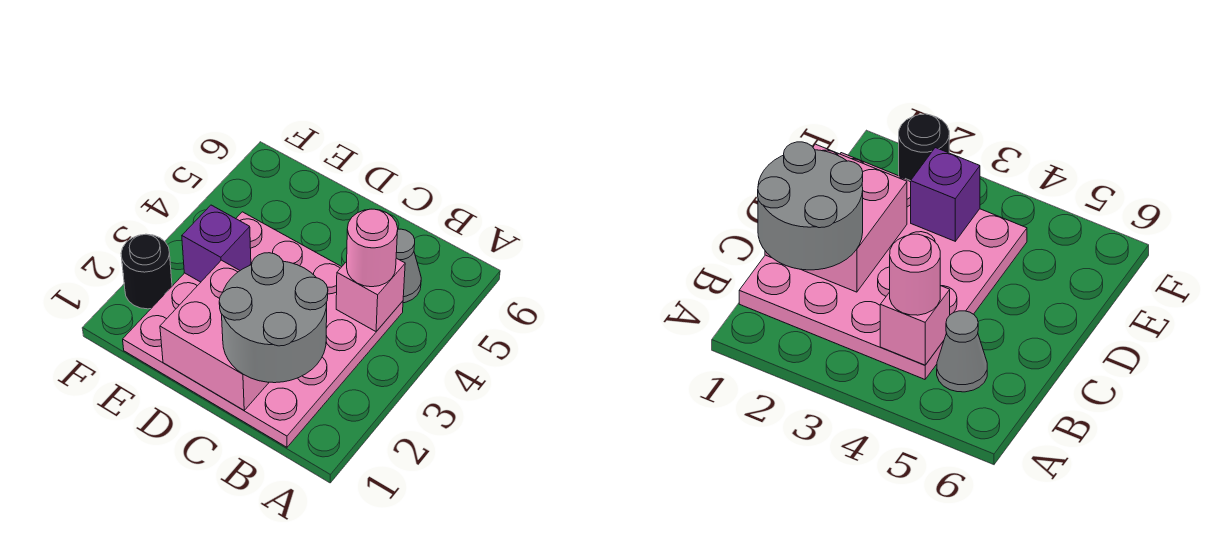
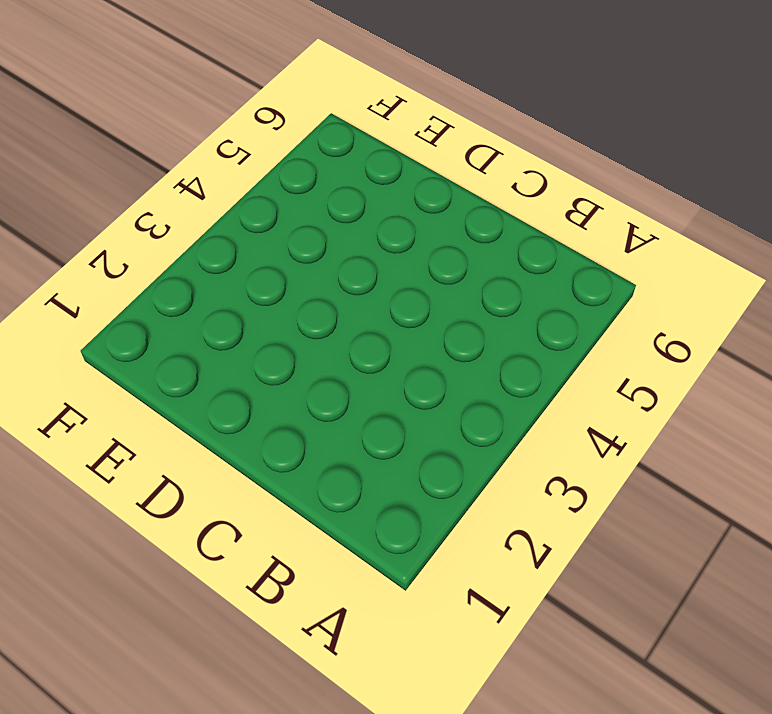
none -> pink plate B1:E4 level 1
none -> grey cone B5 level 1

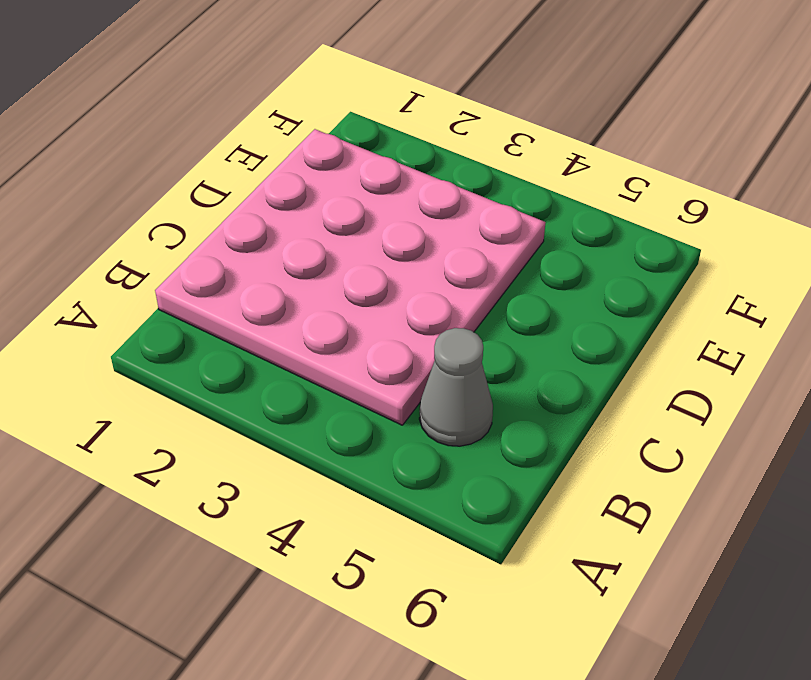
none -> black round brick F2 level 1
none -> pink brick B4 level 2

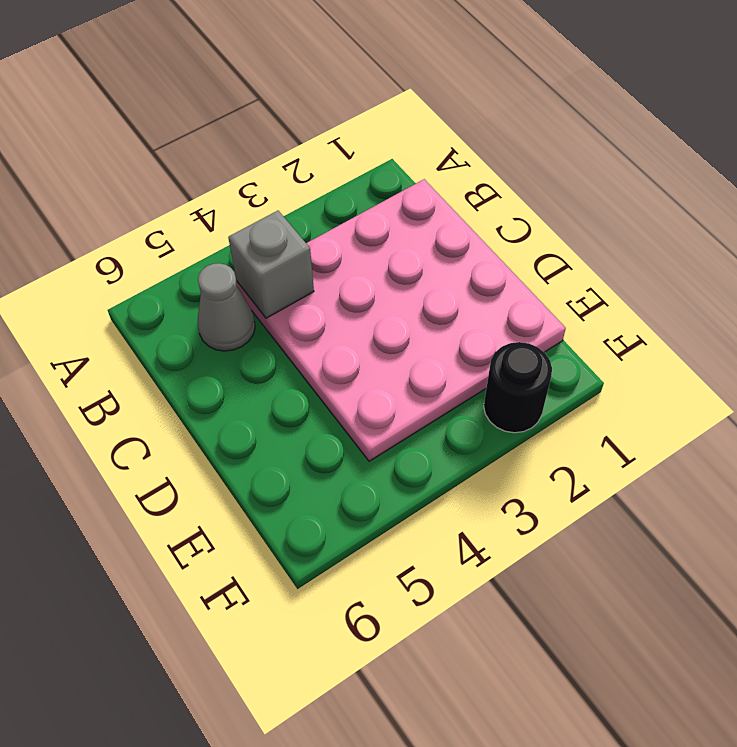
grey brick B4 level 2 -> pink brick B4 level 2
none -> pink brick C1:D2 level 2
none -> purple brick E3 level 2

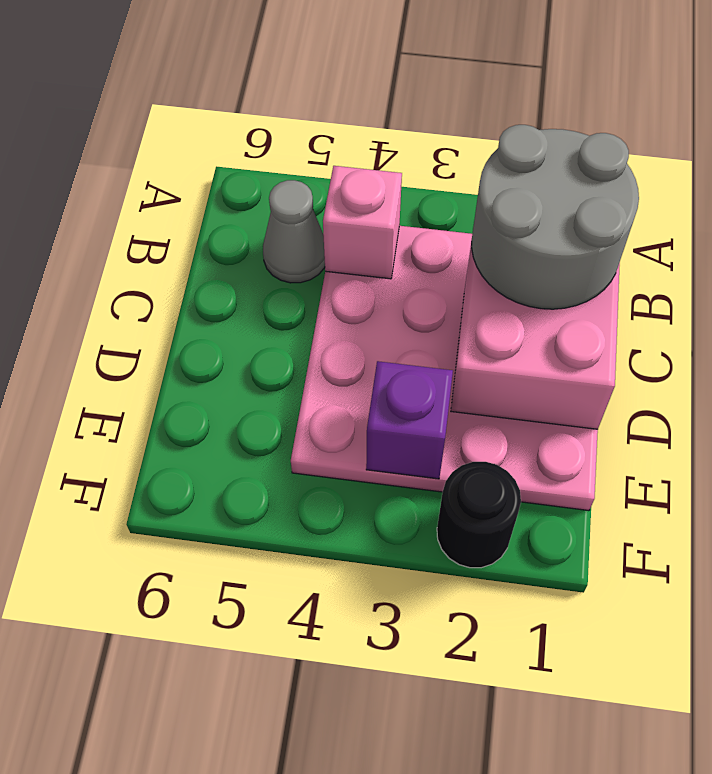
none -> pink round brick B4 level 3

